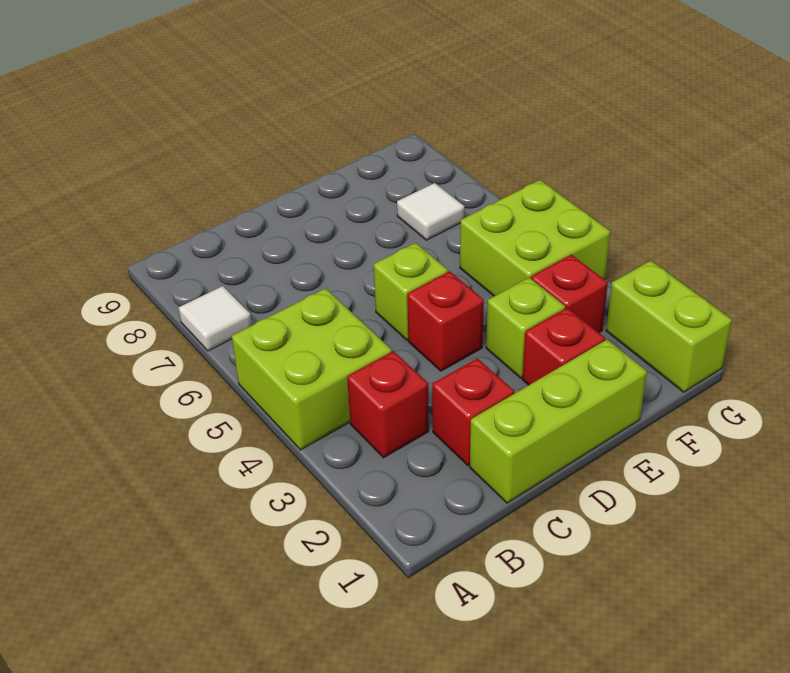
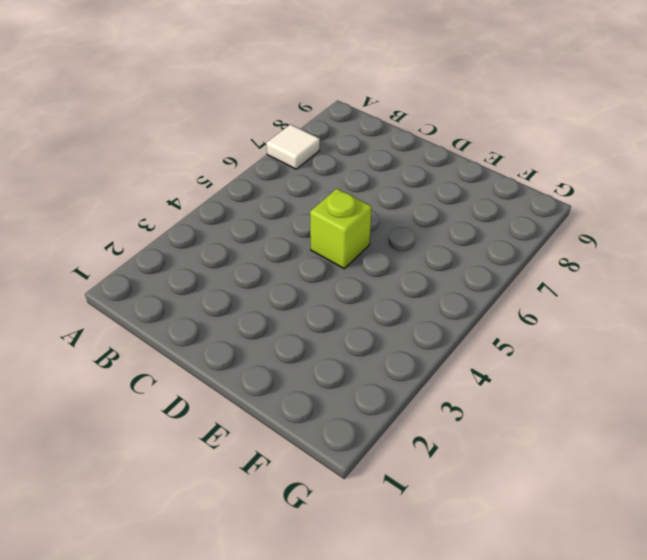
none -> lime brick A4:B5 level 1
none -> red brick B3 level 1
none -> lime brick C1:E1 level 1

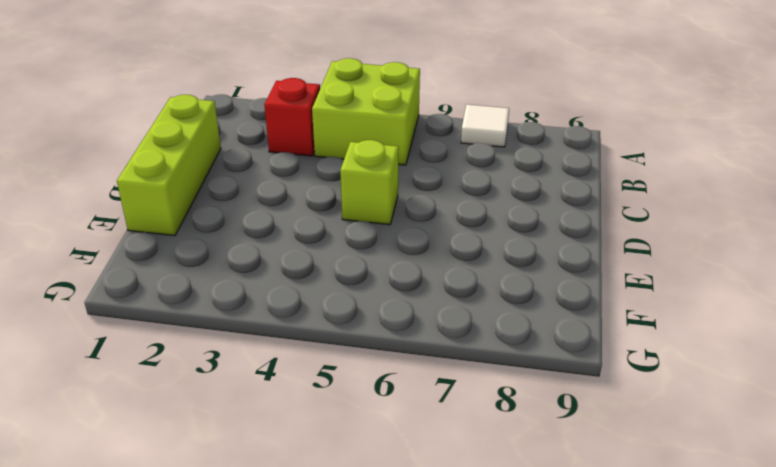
none -> red brick C2 level 1
none -> red brick D4 level 1
none -> red brick E2 level 1

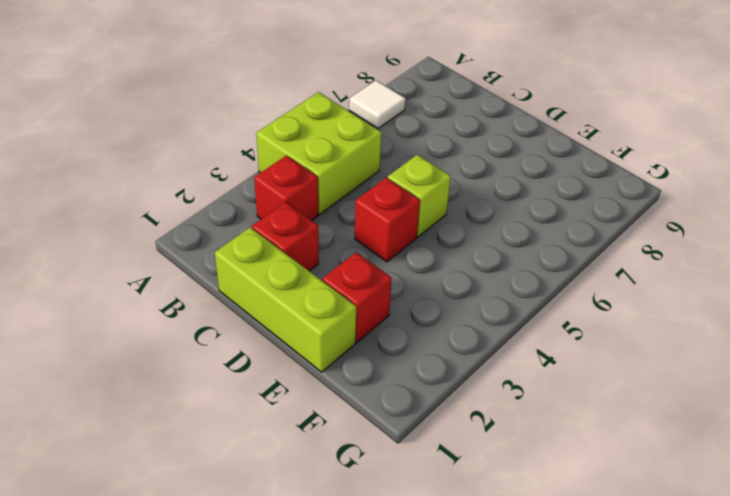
none -> lime brick E3 level 1
none -> red brick F3 level 1
none -> lime brick F4:G5 level 1

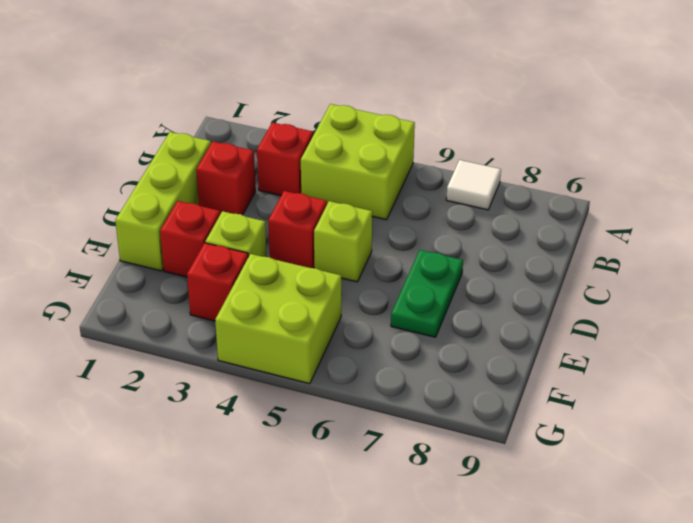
green plate D7:E7 level 1 -> none
none -> white tile F7 level 1
none -> lime brick G1:G2 level 1

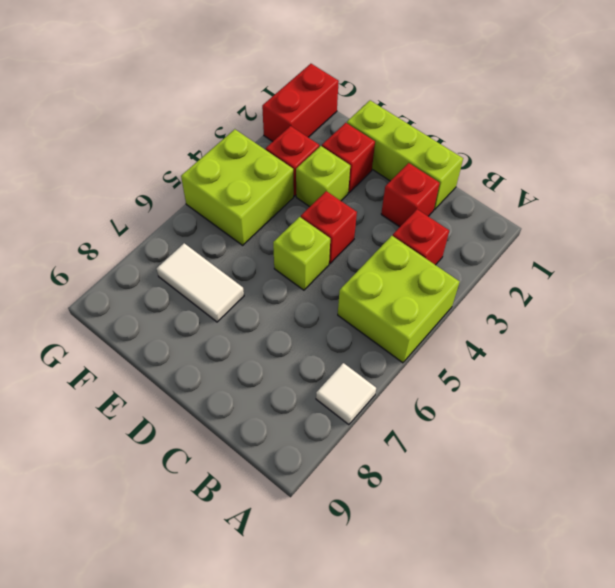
white tile E7:F7 level 1 -> white tile F7 level 1
red brick G1:G2 level 1 -> lime brick G1:G2 level 1

